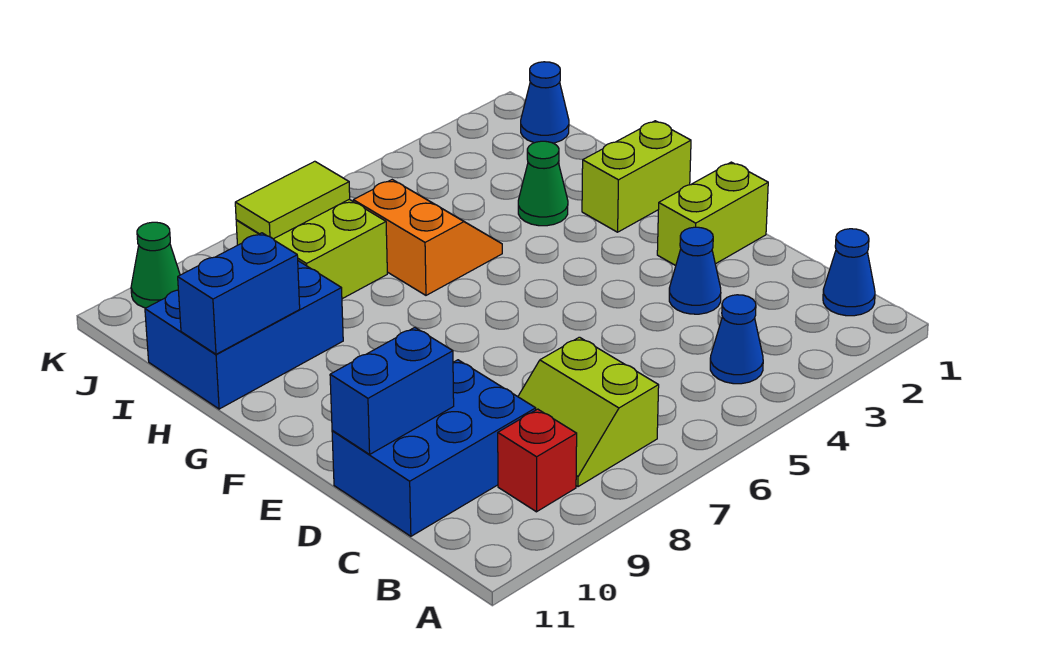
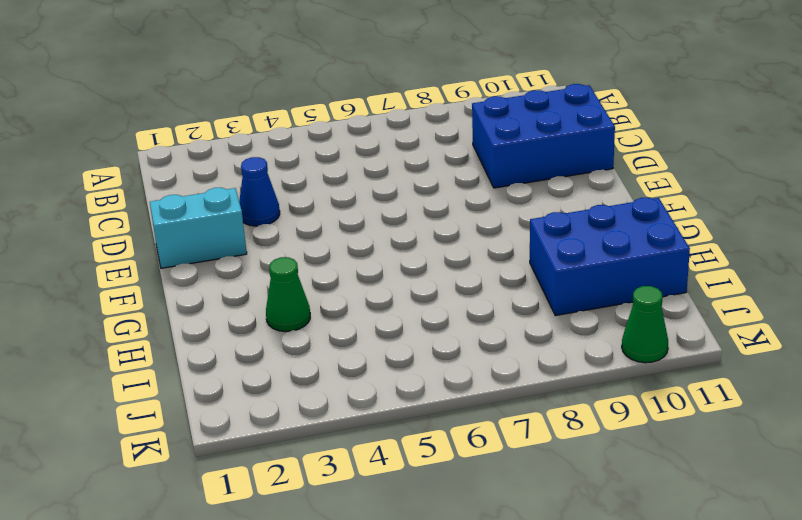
cyan brick E1:E2 level 1 -> lime brick E1:E2 level 1
none -> blue cone B1 level 1
none -> blue cone B4 level 1
none -> lime slope B7:C8 level 1 top 7

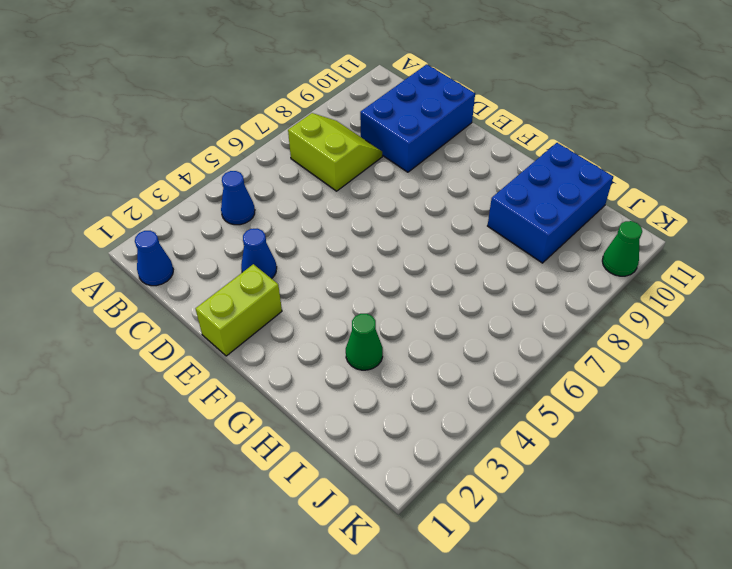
none -> red brick B9 level 1
none -> lime brick G1:G2 level 1
none -> orange slope H5:I6 level 1 top 6

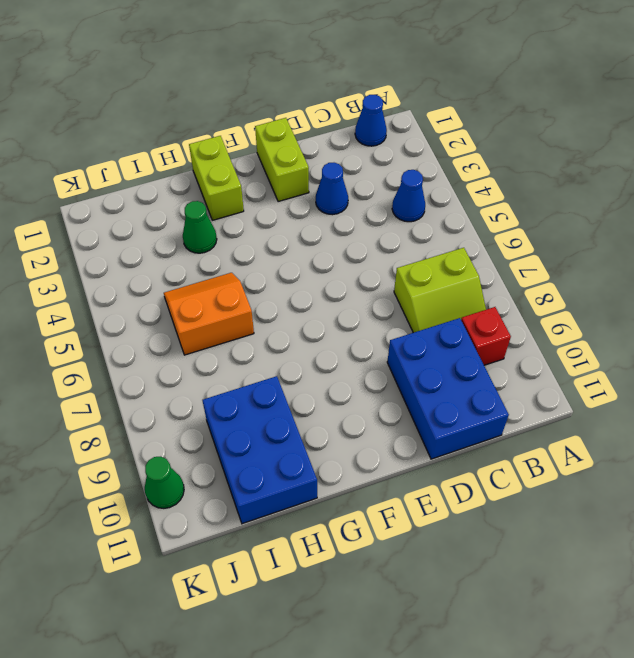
none -> lime brick I7:J8 level 1
none -> blue cone J1 level 1
none -> blue brick D10:D11 level 2

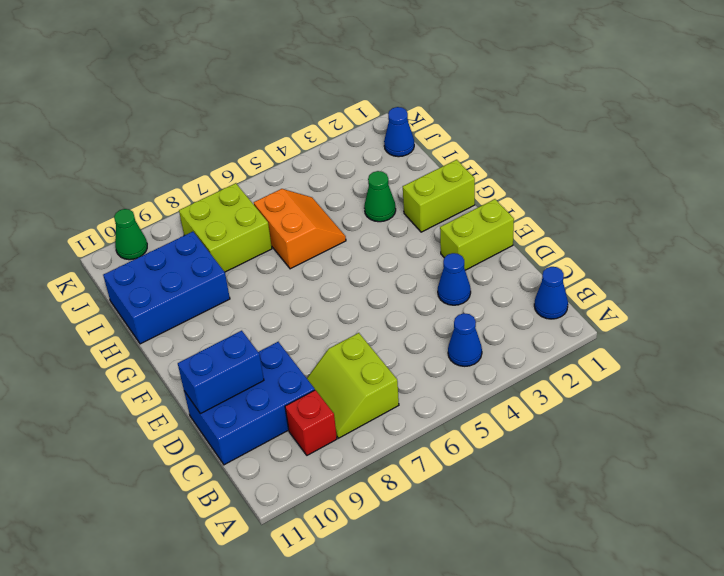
none -> blue brick H10:H11 level 2
none -> lime tile J7:J8 level 2

